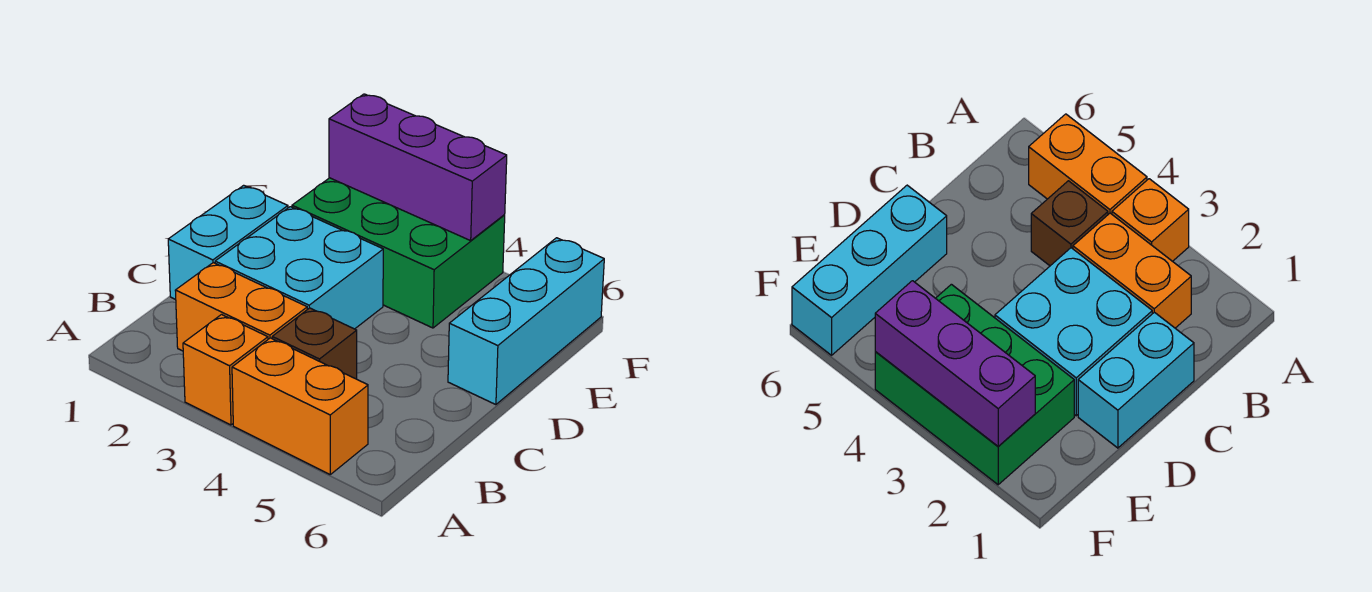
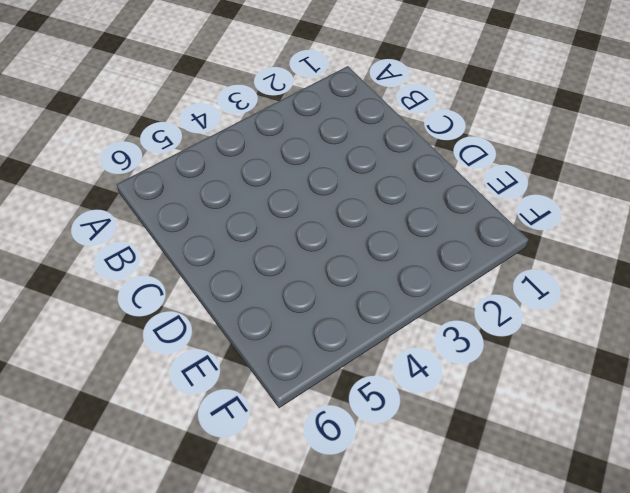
none -> orange brick A3 level 1
none -> orange brick A4:A5 level 1

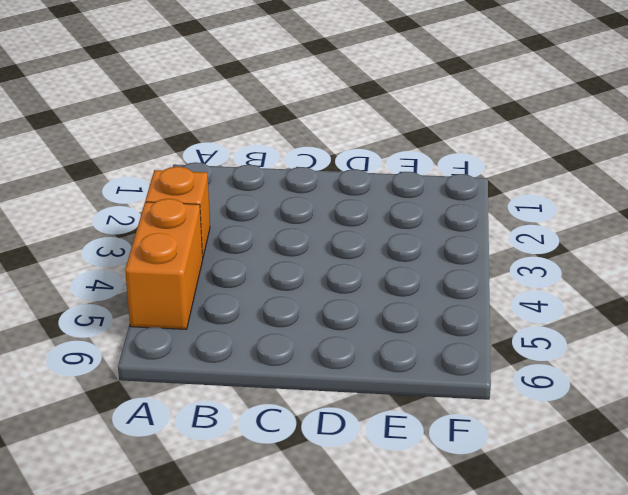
none -> orange brick B2:B3 level 1
none -> brown brick B4 level 1

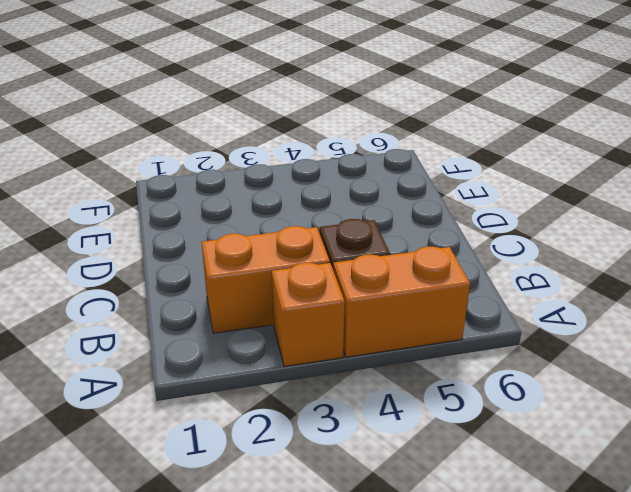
none -> cyan brick C1:D1 level 1
none -> cyan brick C2:D3 level 1

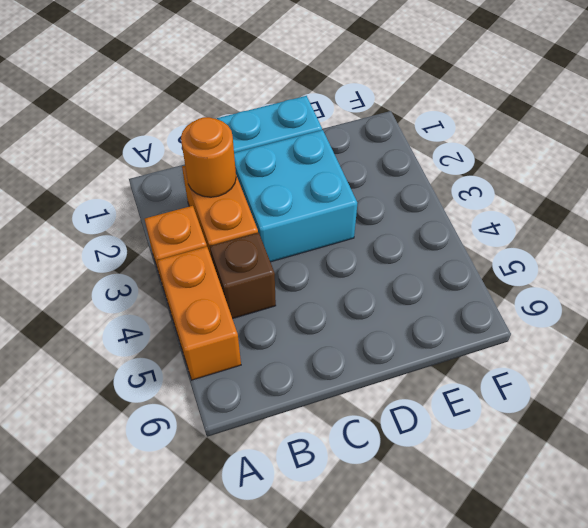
orange round brick B2 level 2 -> none
none -> cyan brick D6:F6 level 1
none -> green brick E2:F4 level 1

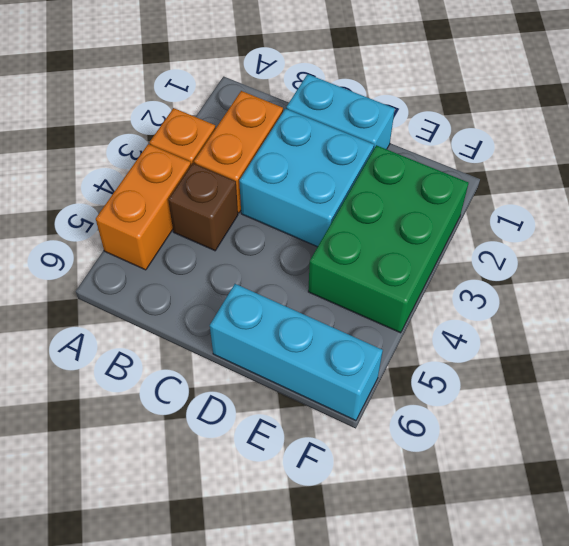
none -> purple brick F2:F4 level 2

